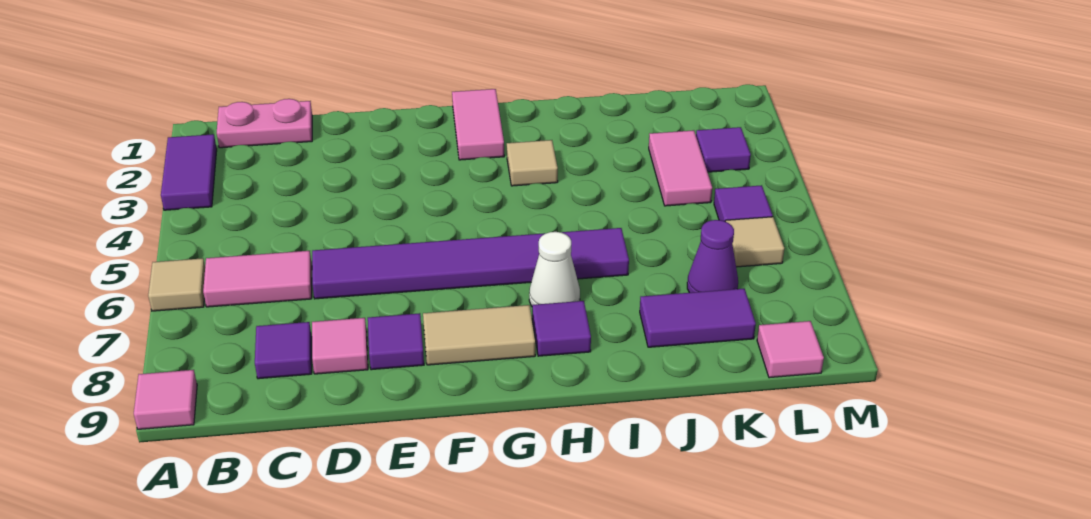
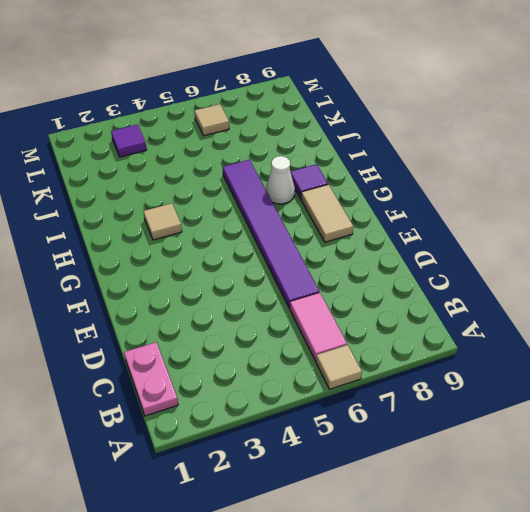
none -> purple tile A2:A3 level 1
none -> pink tile A9 level 1
none -> purple tile C8 level 1

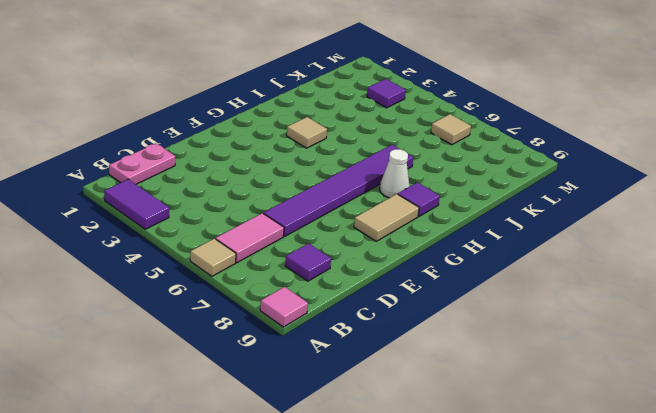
none -> pink tile D8 level 1
none -> purple tile E8 level 1
none -> pink tile G1:G2 level 1

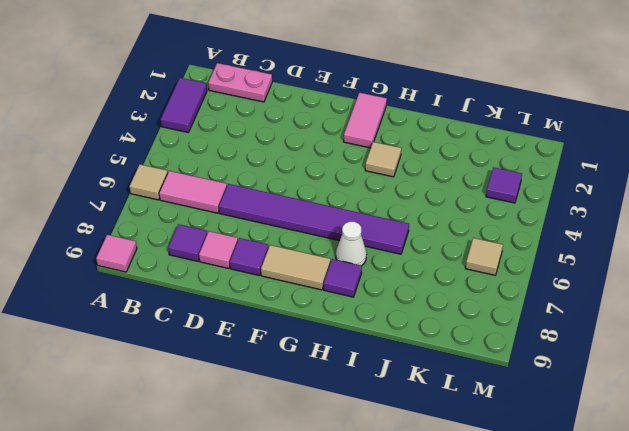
none -> purple tile J8:K8 level 1
none -> pink tile K3:K4 level 1
none -> purple cone K7 level 1

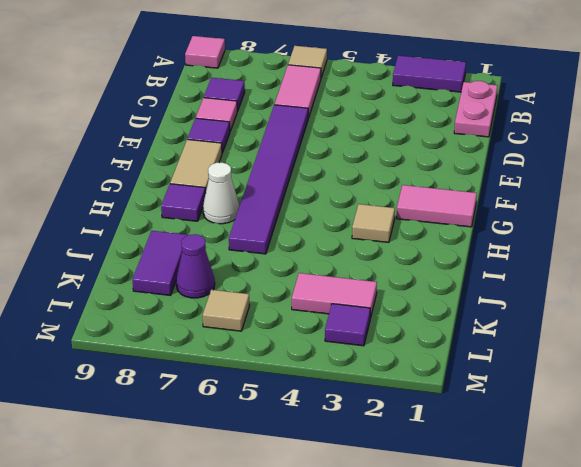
none -> purple tile L5 level 1
none -> pink tile L9 level 1

